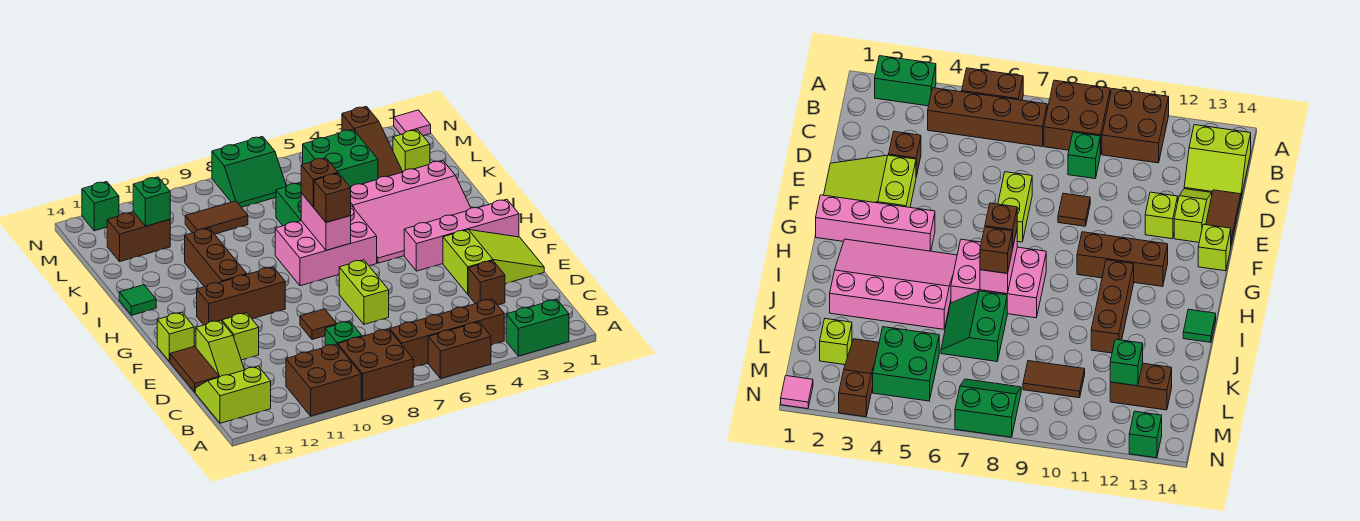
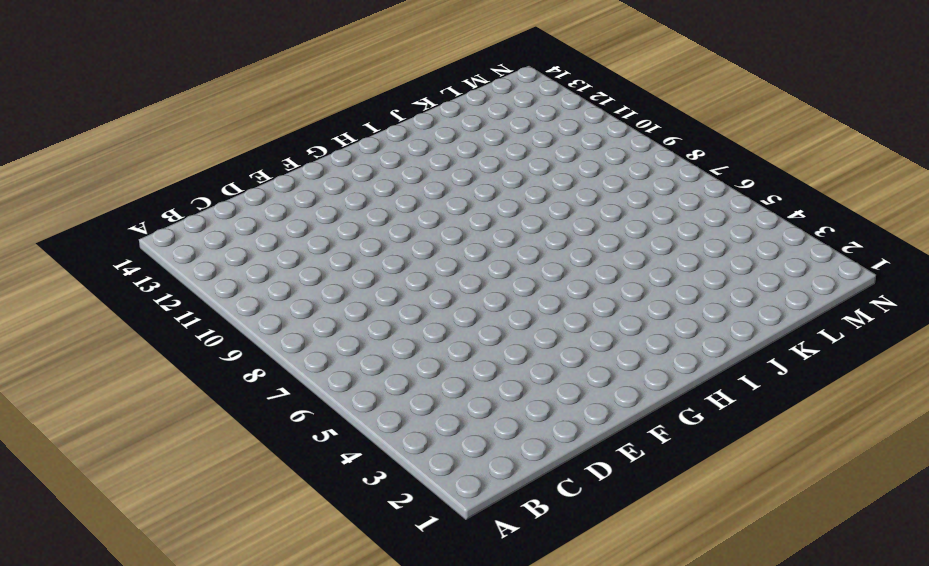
none -> green brick A2:A3 level 1
none -> brown brick A5:A6 level 1
none -> brown brick A8:B9 level 1
none -> brown brick A10:B11 level 1

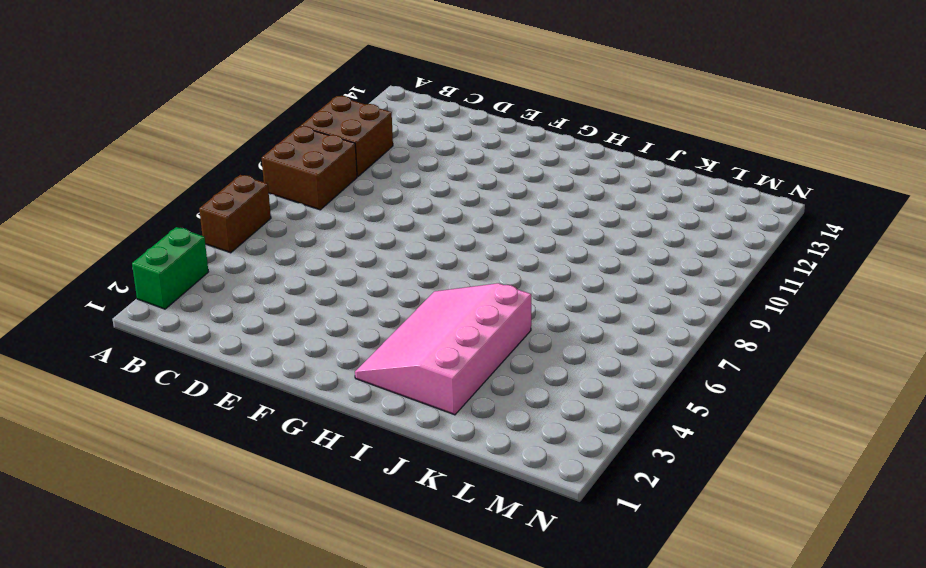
none -> brown brick B4:B7 level 1
none -> lime slope B13:C14 level 1 top B
none -> green brick C9 level 1
none -> brown brick D3 level 1

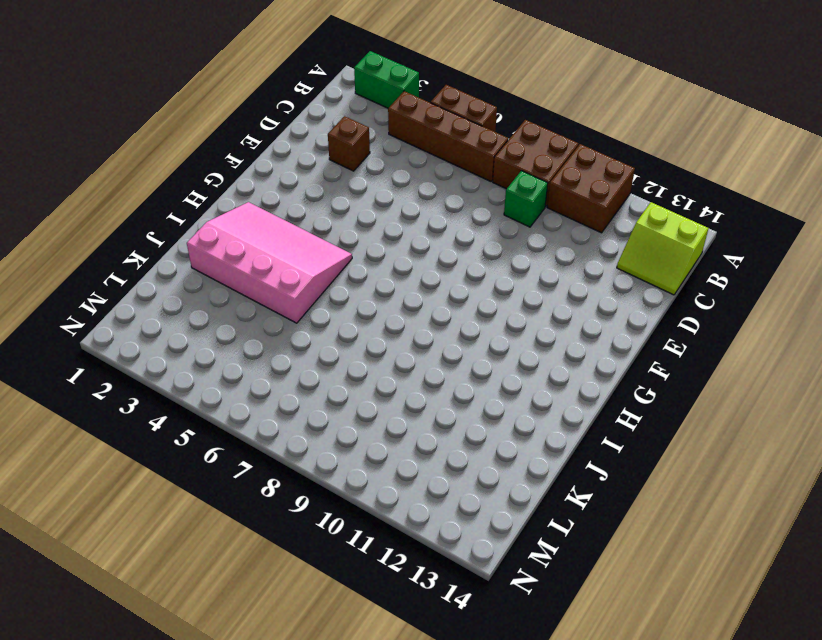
none -> lime slope D13:E13 level 1 top E
none -> brown tile D14:E14 level 1
none -> lime slope E1:F3 level 1 top 3
none -> lime brick E7:F7 level 1

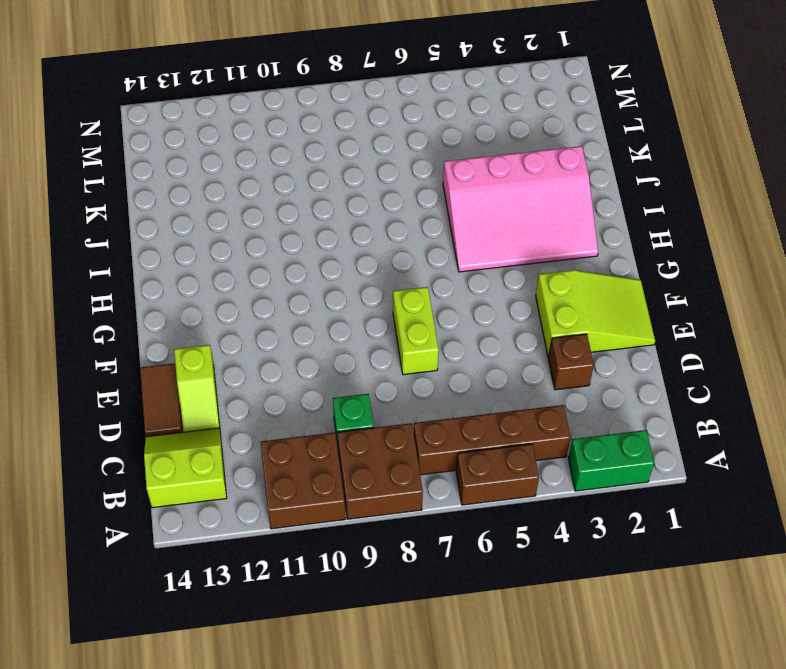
none -> brown tile E9 level 1
none -> lime brick E12 level 1
none -> lime brick F14 level 1
none -> pink brick G1:G4 level 1

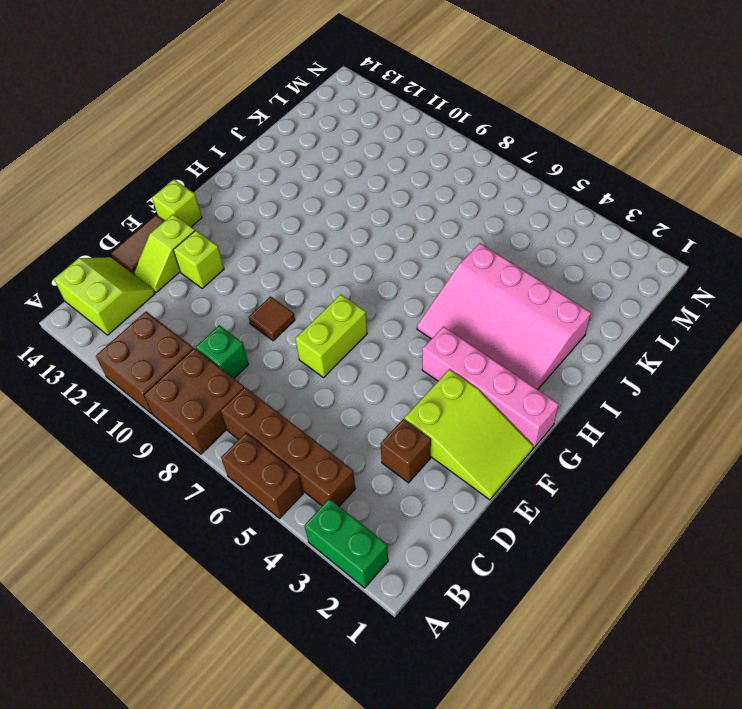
none -> brown brick G10:G12 level 1
none -> pink brick H6:I8 level 1
none -> brown brick H11:J11 level 1
none -> green tile I14 level 1

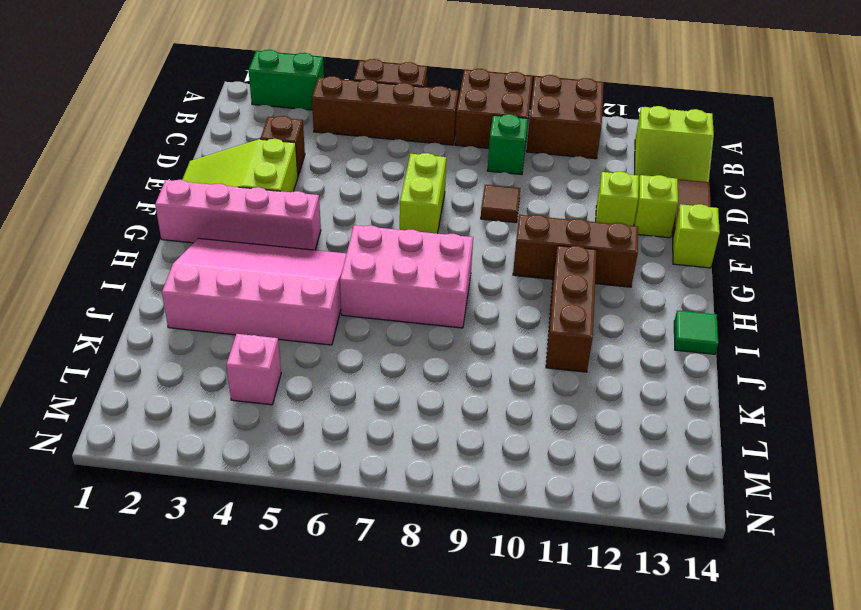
pink brick L4 level 1 -> green brick L4:M5 level 1
none -> green slope J6:K7 level 1 top 7
none -> lime brick L2 level 1
none -> brown slope L3:N3 level 1 top N
none -> brown tile L9:L10 level 1

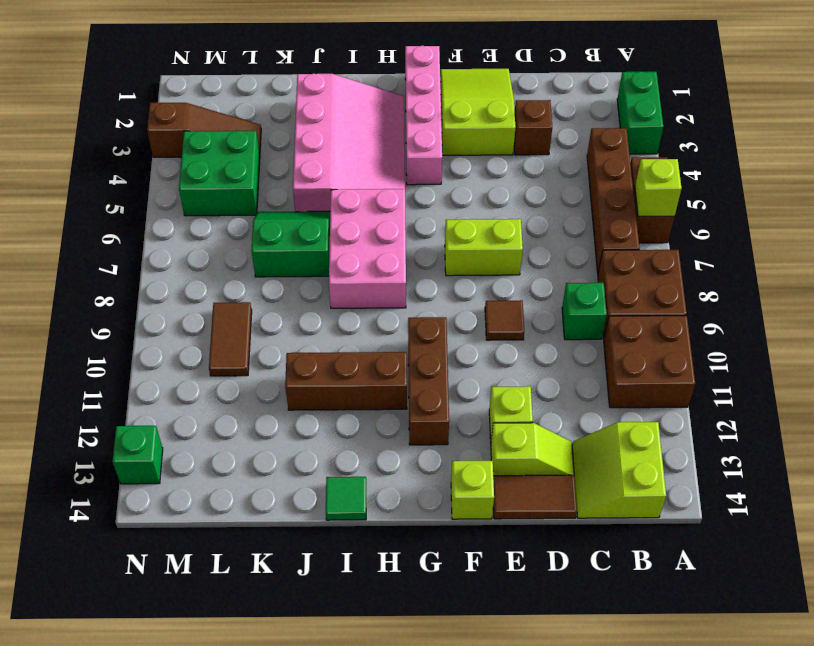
lime brick A6 level 2 -> lime brick L2 level 1
none -> brown brick L12:L13 level 1
none -> green slope M7:N8 level 1 top N
none -> pink tile N1 level 1
none -> pink brick H7:I7 level 2

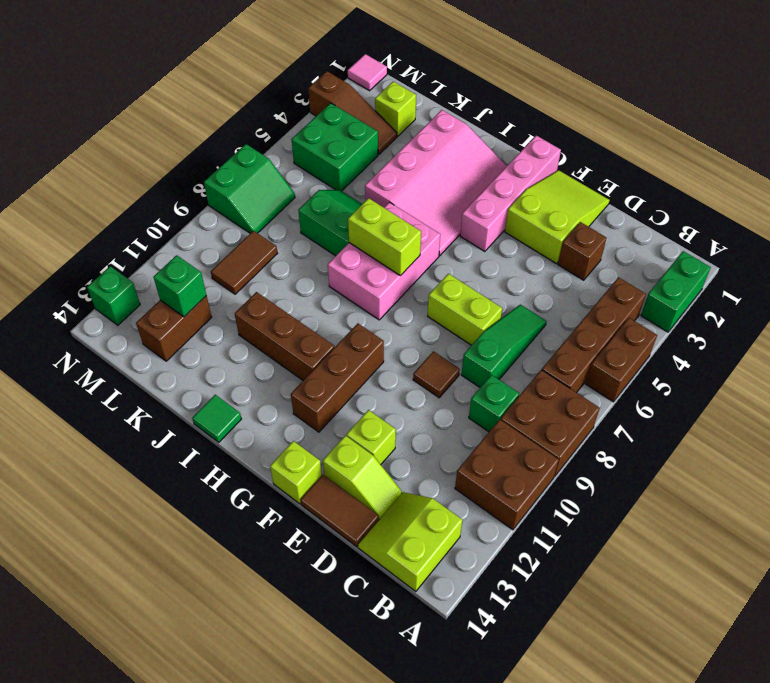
green slope D6:D8 level 1 top 8 -> none
lime brick H7:I7 level 2 -> pink brick H7:I7 level 2
none -> brown brick H7 level 3
none -> brown brick I7 level 3

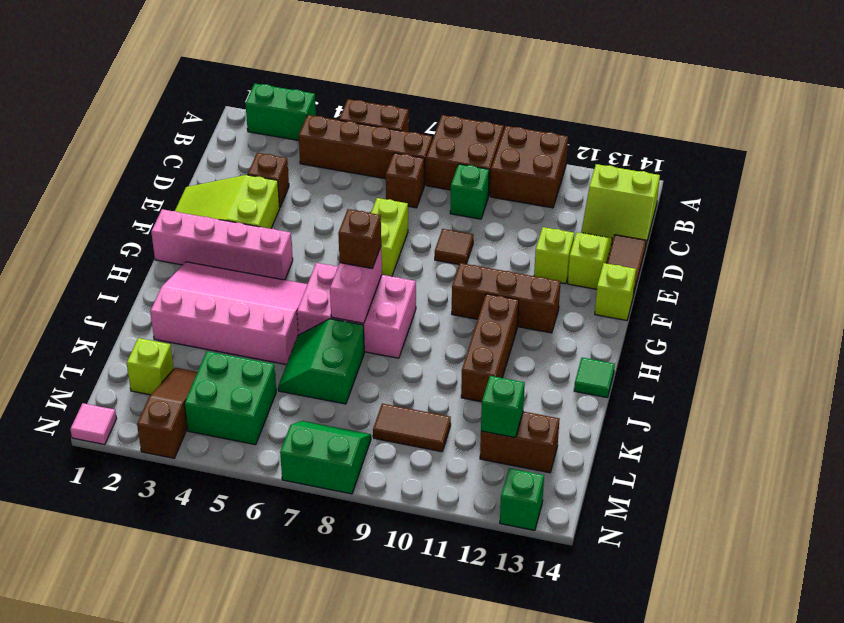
brown brick C7 level 1 -> brown brick I7 level 3

